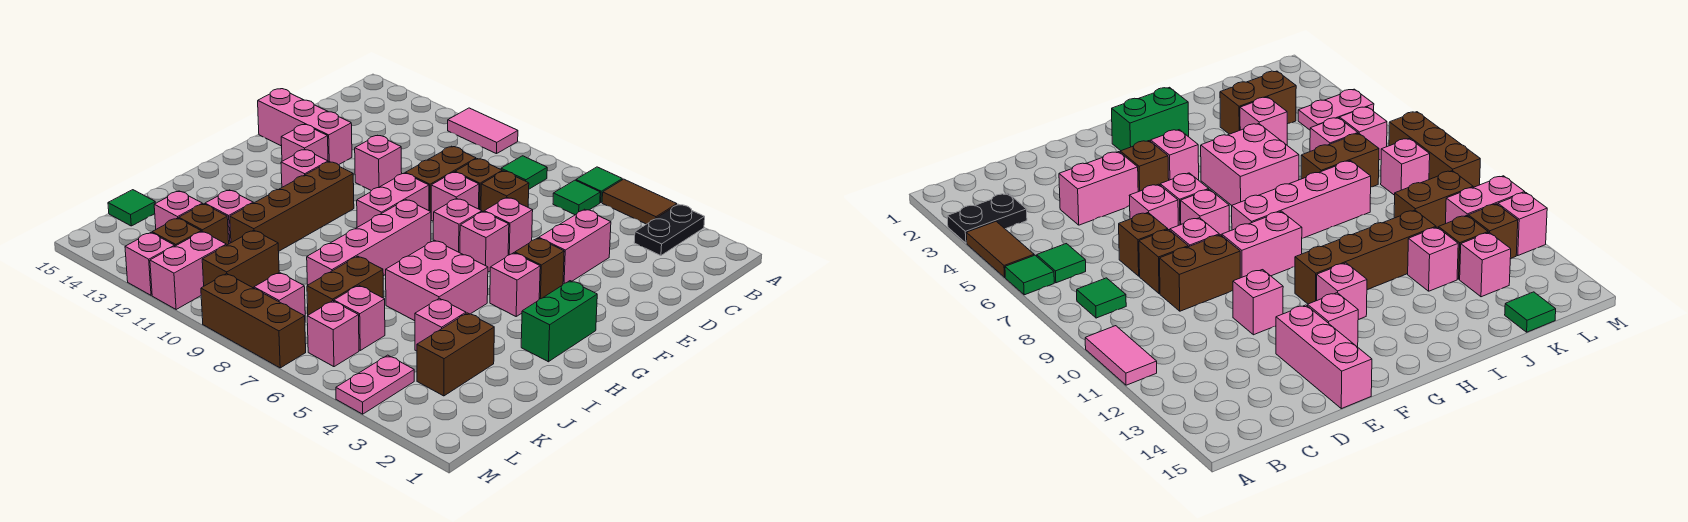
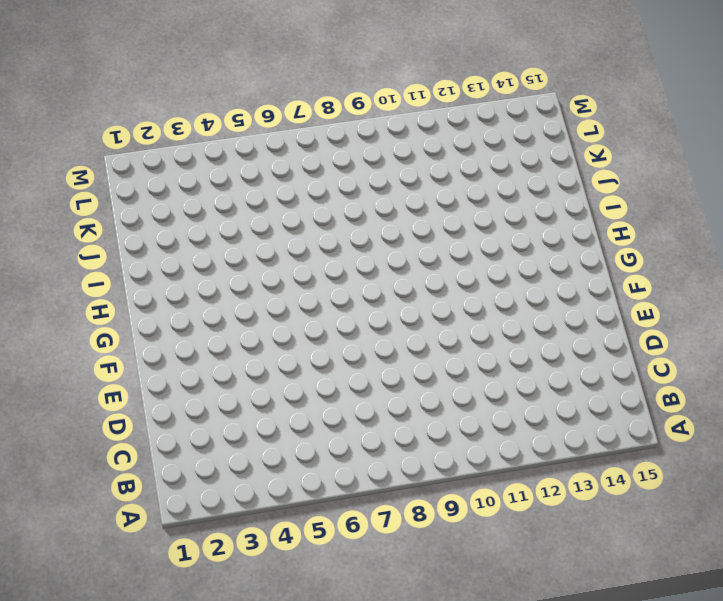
none -> black plate A3:B3 level 1
none -> brown tile A4:A5 level 1
none -> green tile A6 level 1
none -> pink tile A10:A11 level 1

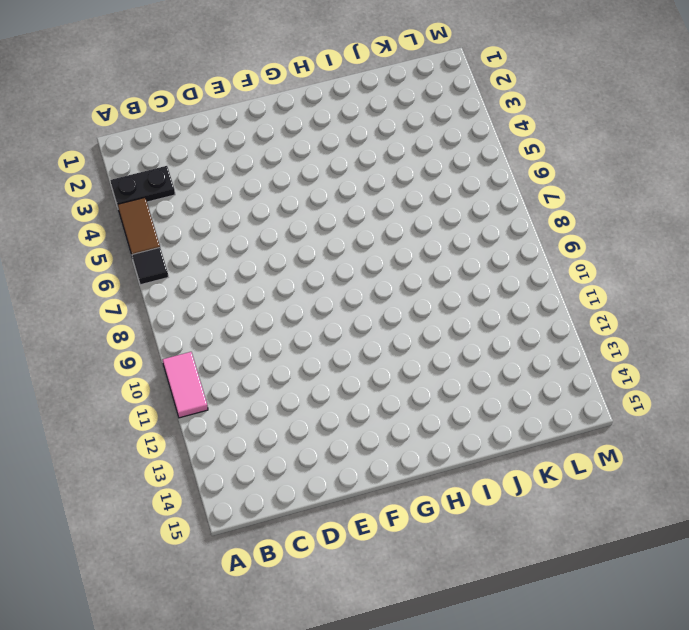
black tile A6 level 1 -> green tile A6 level 1
none -> green tile B6 level 1
none -> green tile B8 level 1
none -> pink brick D4:E4 level 1
none -> brown brick D7 level 1

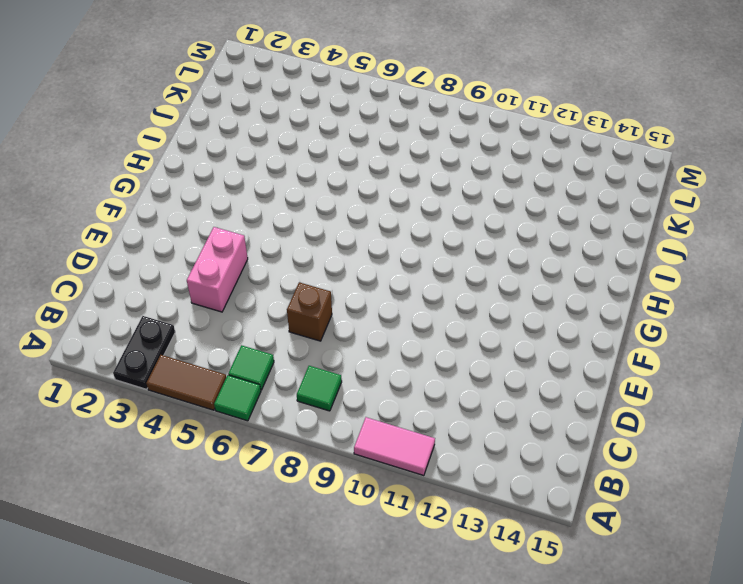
none -> brown brick D8 level 1
none -> brown brick D9:E9 level 1
none -> pink brick E6 level 1
none -> pink brick E8 level 1

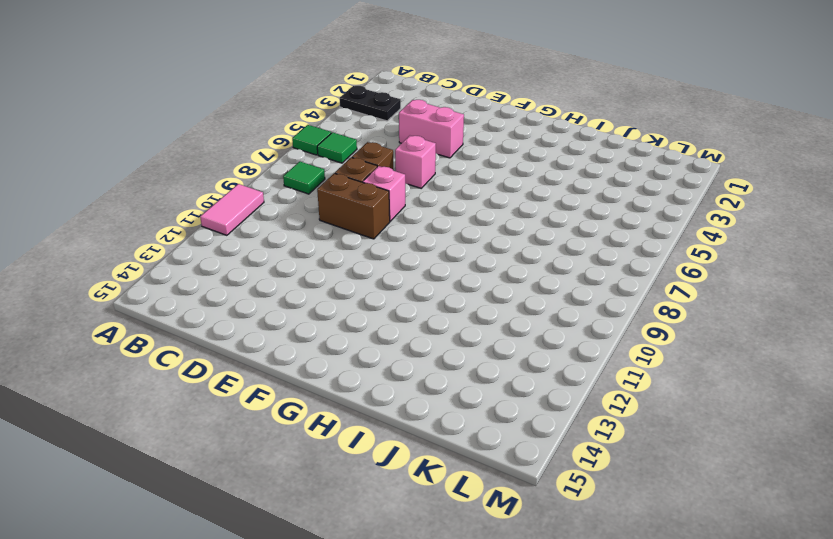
none -> brown tile A4:A5 level 1
none -> pink brick E11 level 1
none -> pink brick E13:E15 level 1
none -> brown brick F4 level 1

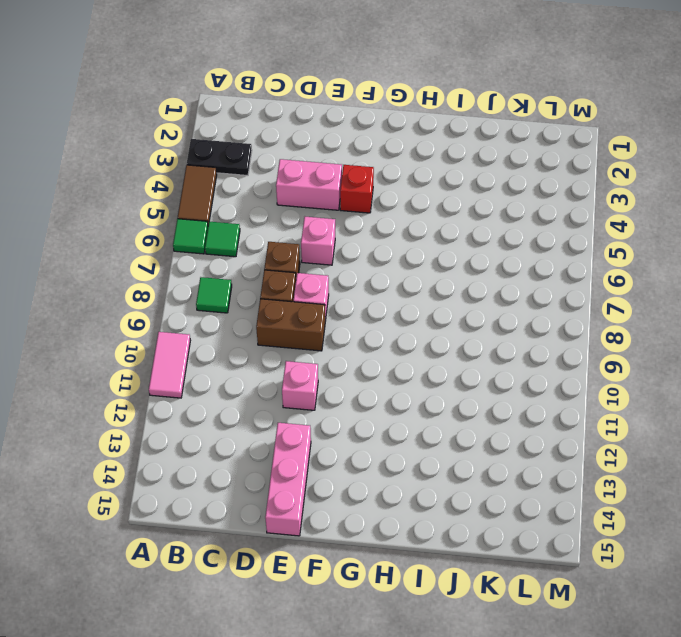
red brick F4 level 1 -> brown brick F4 level 1
none -> pink brick F6 level 1
none -> pink brick F7 level 1
none -> pink brick F9:G9 level 1
none -> pink brick F13 level 1

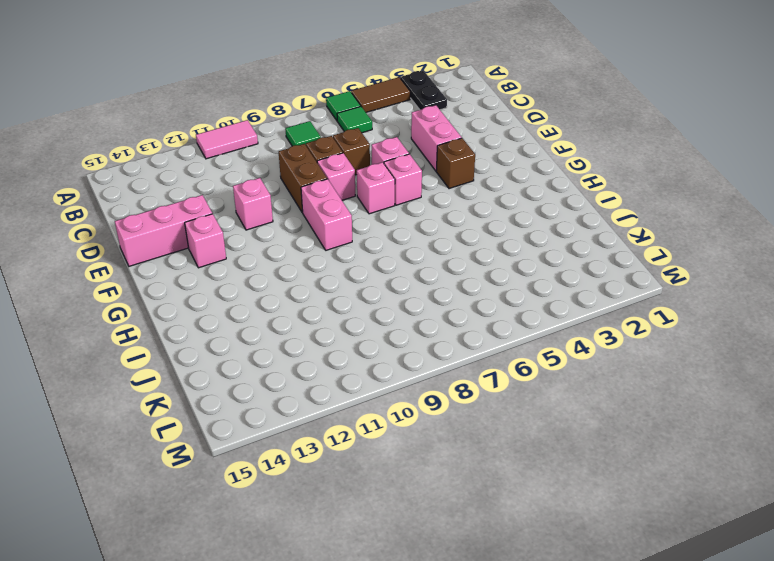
none -> green brick G2:H2 level 1
none -> pink brick G4 level 1
none -> pink brick G8:J8 level 1
none -> brown brick G11:J11 level 1

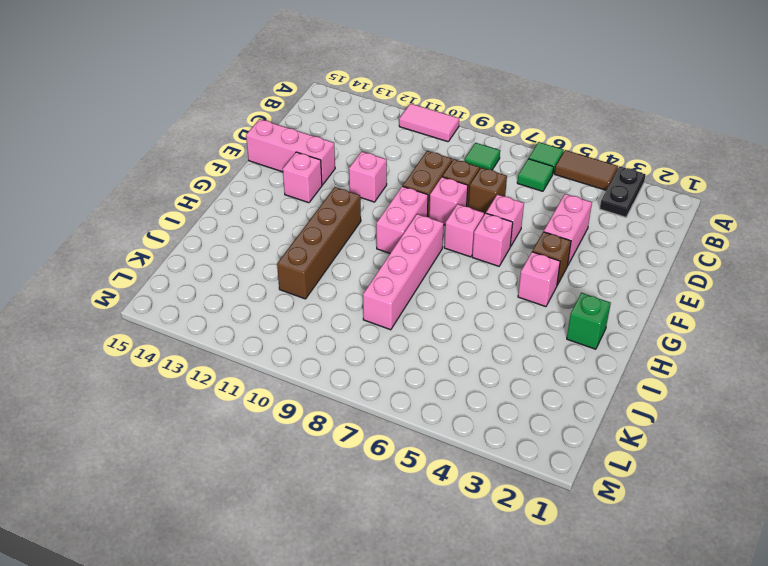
green brick H2 level 1 -> green brick G2:H2 level 1
none -> pink brick G12 level 1
none -> pink brick H5:I6 level 1
none -> brown brick J3:K3 level 1
none -> pink brick J4 level 1

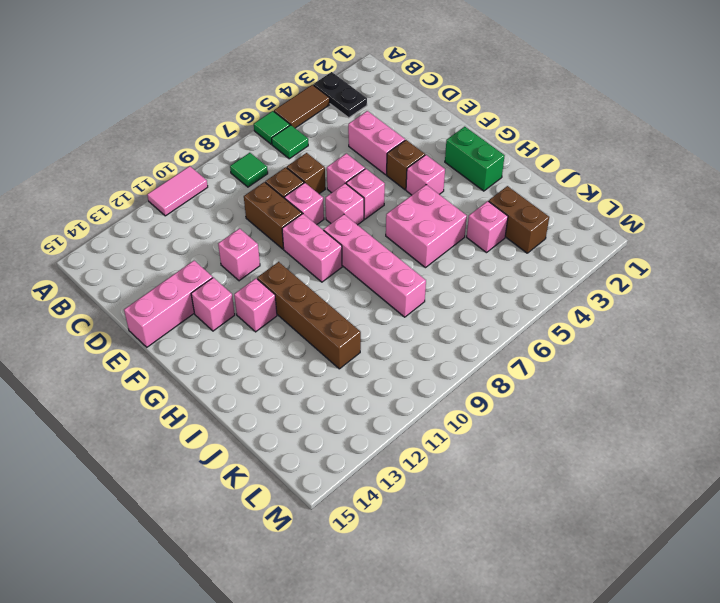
none -> brown brick J7:K7 level 1
none -> pink brick J12 level 1
none -> pink brick K6 level 1
none -> brown brick K10:L10 level 1

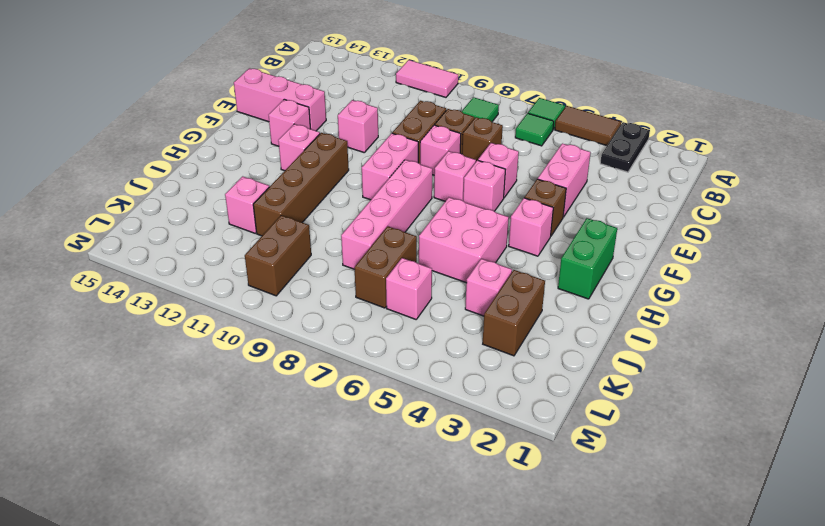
none -> brown brick K12 level 1
none -> pink brick K13 level 1
none -> green tile K15 level 1
none -> pink plate L4:M4 level 1

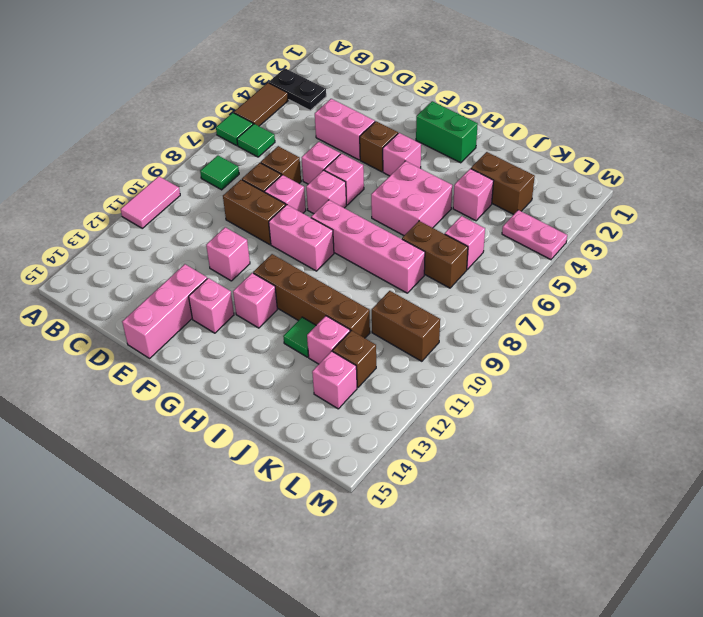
green tile I12 level 1 -> green tile K15 level 1
none -> pink brick L6 level 1
none -> pink brick L8 level 1
none -> pink brick L11:M11 level 1
none -> brown brick L12 level 1

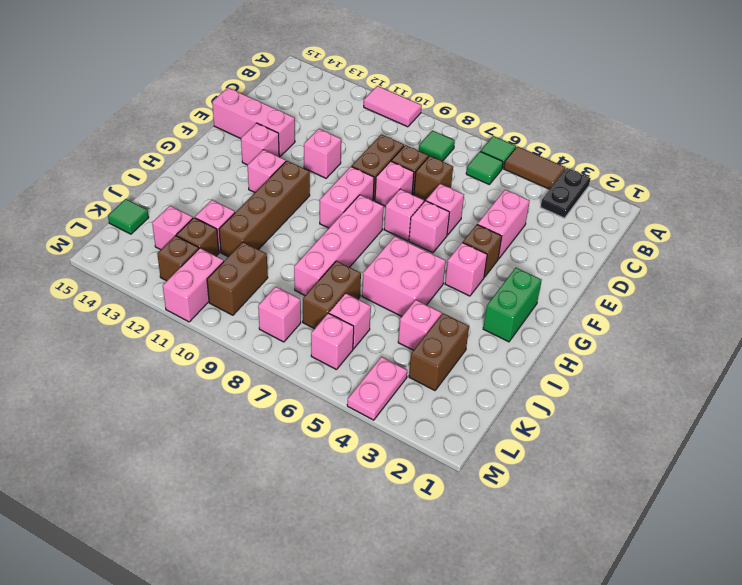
none -> brown brick M7:M9 level 1
none -> pink brick M12 level 1

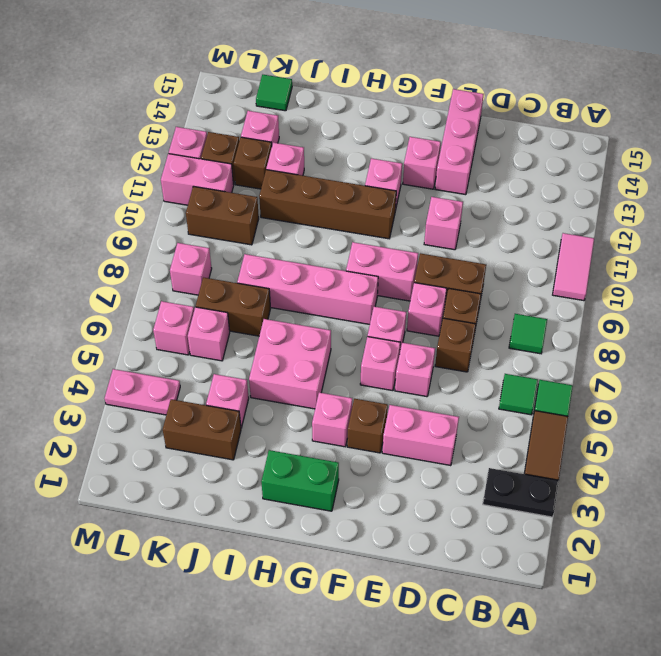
none -> brown brick M7:M9 level 1

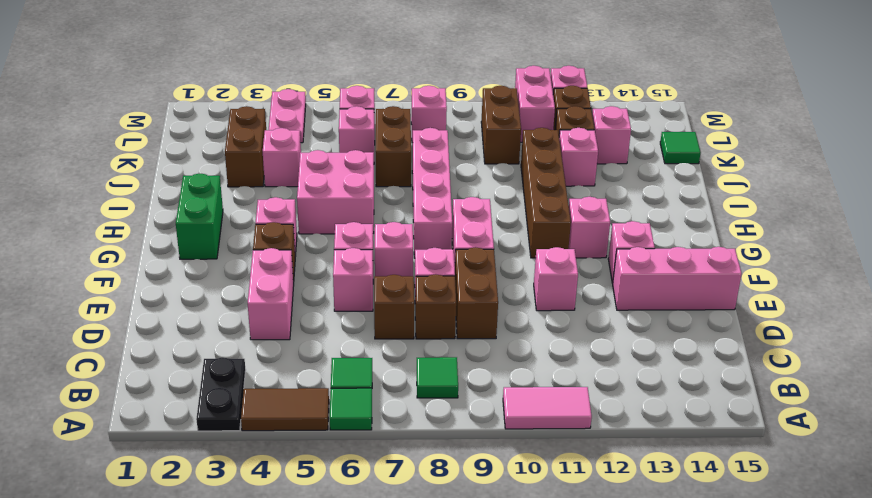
none -> brown brick M7:M9 level 1

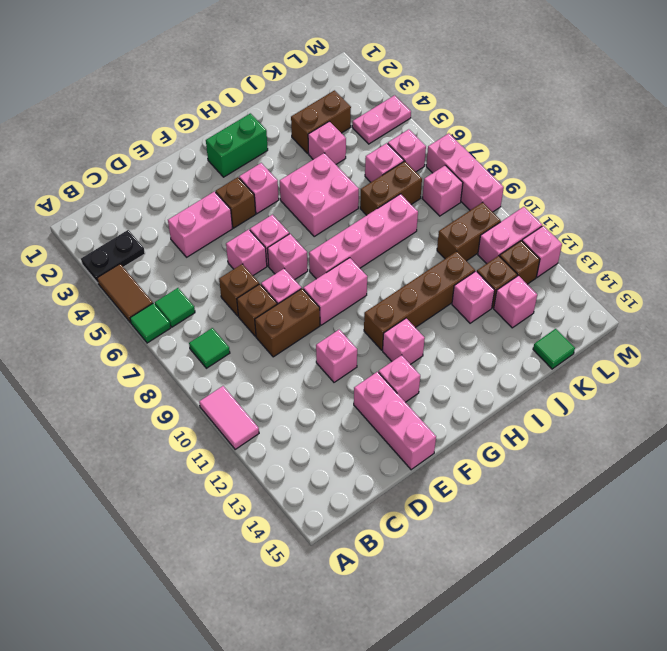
pink brick M7:M9 level 1 -> brown brick M7:M9 level 1

